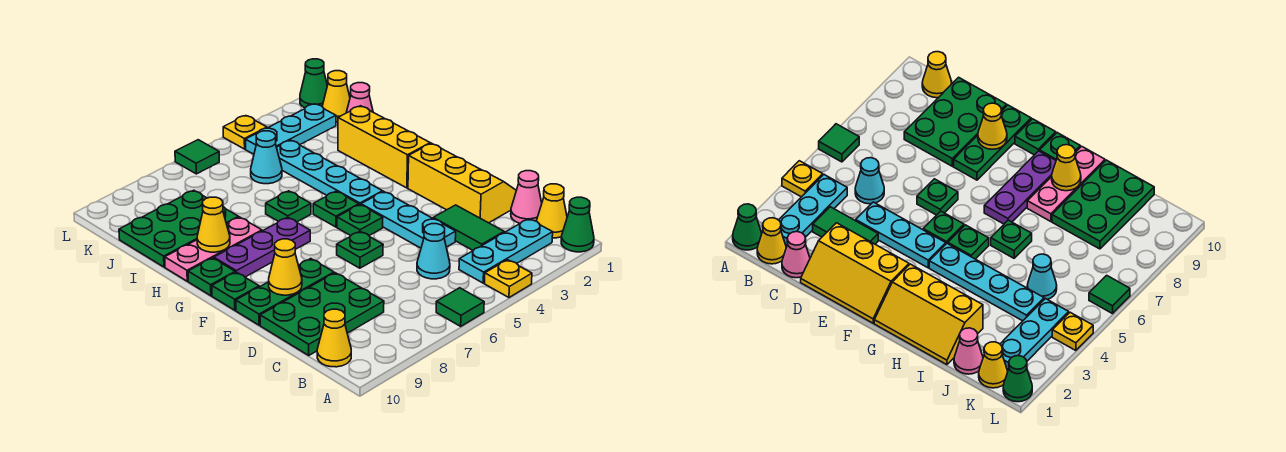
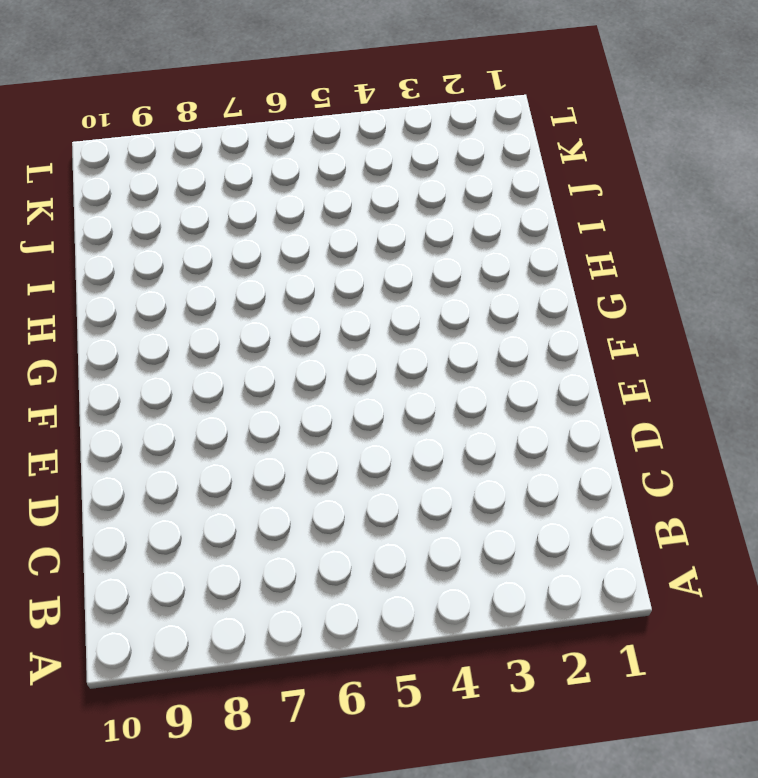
none -> green cone A1 level 1
none -> yellow plate A4 level 1
none -> green tile A6 level 1
none -> yellow cone B1 level 1

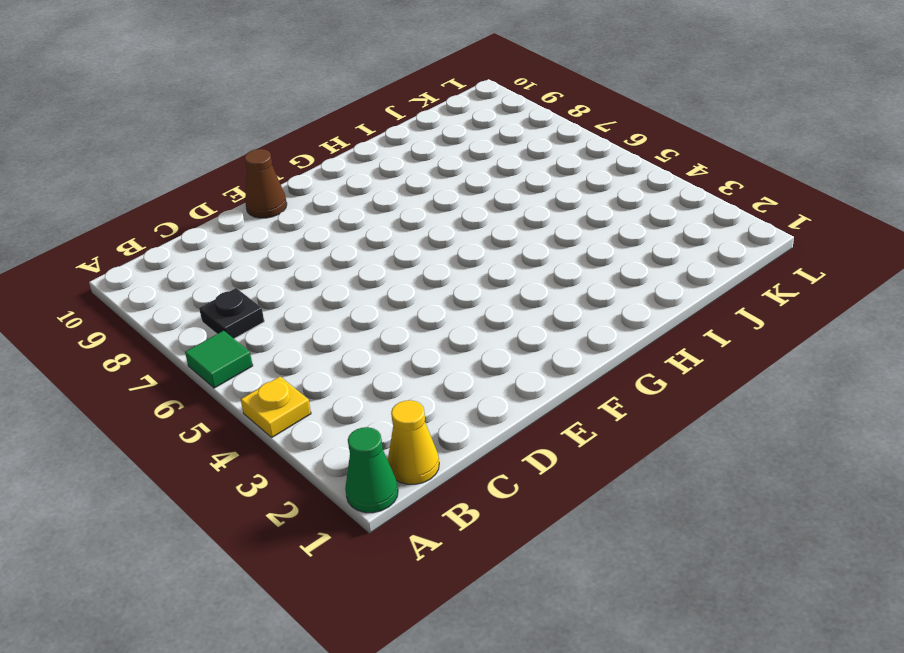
black plate B7 level 1 -> none
brown cone E10 level 1 -> green plate E8:E10 level 1
none -> cyan plate B2:B4 level 1
none -> yellow cone B10 level 1
none -> pink cone C1 level 1
none -> green tile C3:D3 level 1

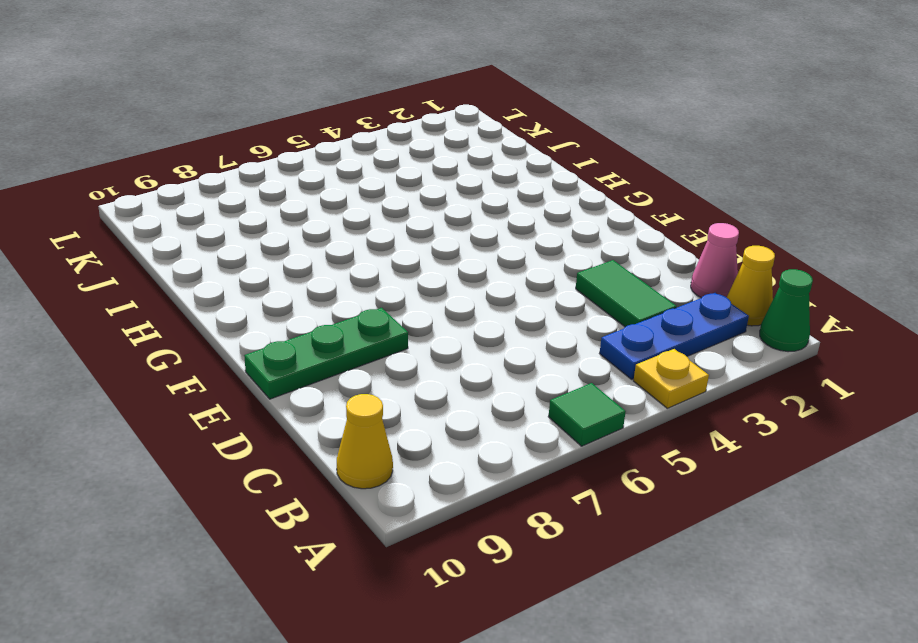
blue plate B2:B4 level 1 -> cyan plate B2:B4 level 1
none -> cyan cone C5 level 1
none -> green plate C8:D10 level 1
none -> yellow slope D1:F2 level 1 top 2
none -> cyan plate D4:F4 level 1

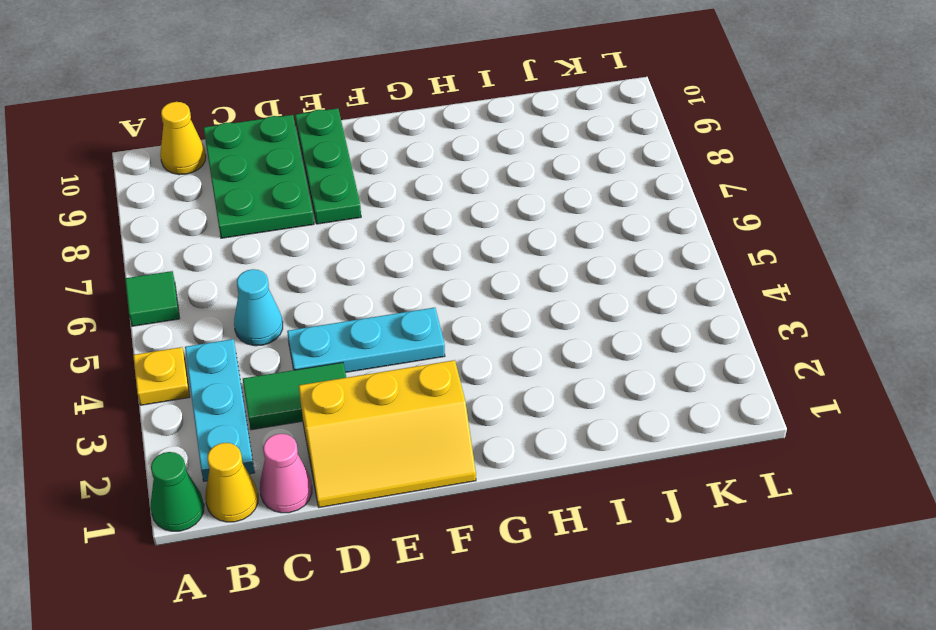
none -> green plate E6 level 1
none -> green plate F5 level 1
none -> green plate F10 level 1
none -> yellow slope G1:I2 level 1 top 2

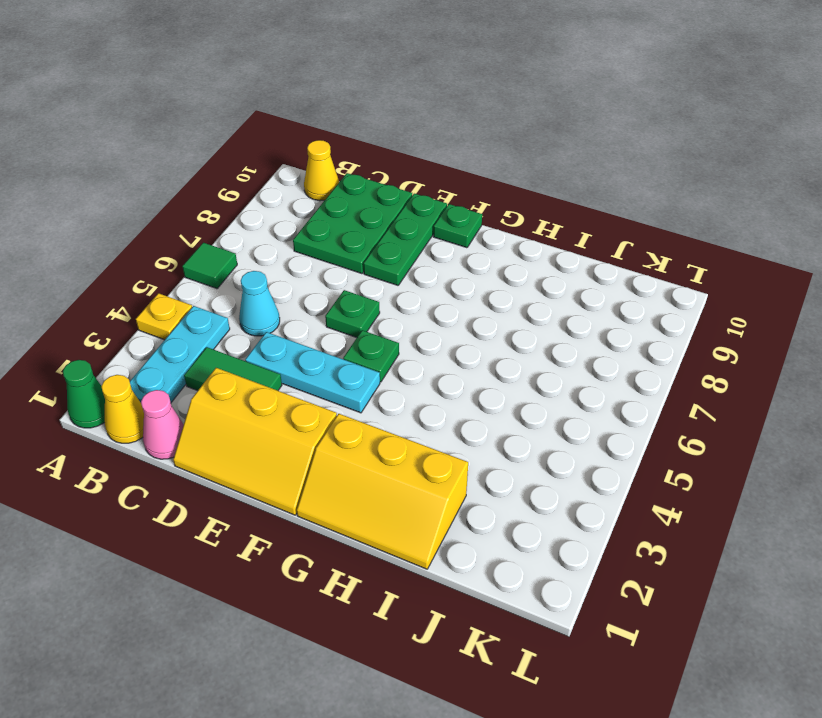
none -> cyan plate G4:J4 level 1
none -> green plate G5 level 1
none -> purple plate G7:G9 level 1
none -> green plate G10 level 1

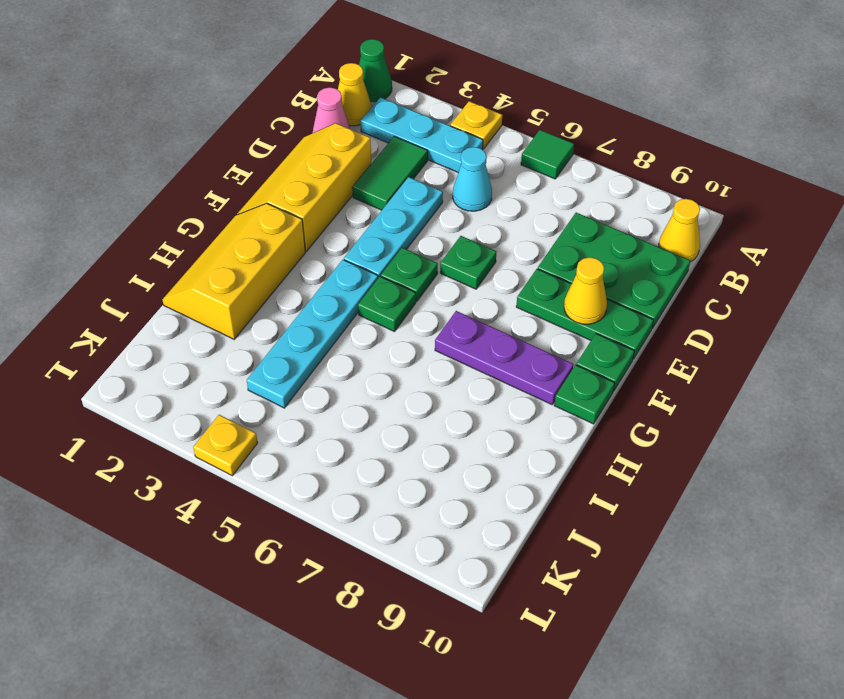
none -> green plate H6 level 1
none -> pink plate H8:H10 level 1
none -> green plate I8:J10 level 1
none -> pink cone J1 level 1

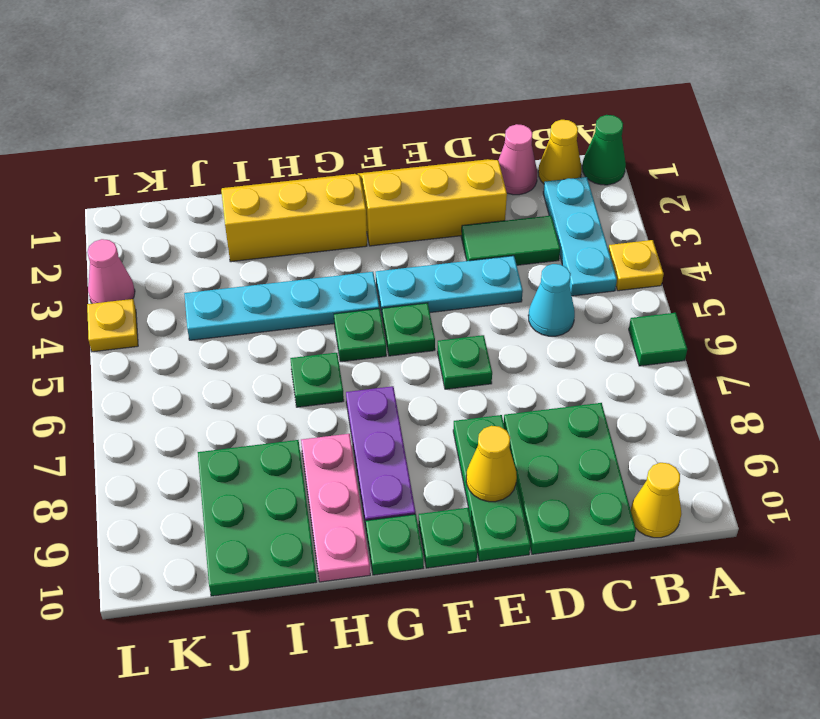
pink cone L3 level 1 -> pink cone J1 level 1
none -> cyan cone J5 level 1
none -> yellow cone K1 level 1
none -> cyan plate K2:K4 level 1
none -> green cone L1 level 1

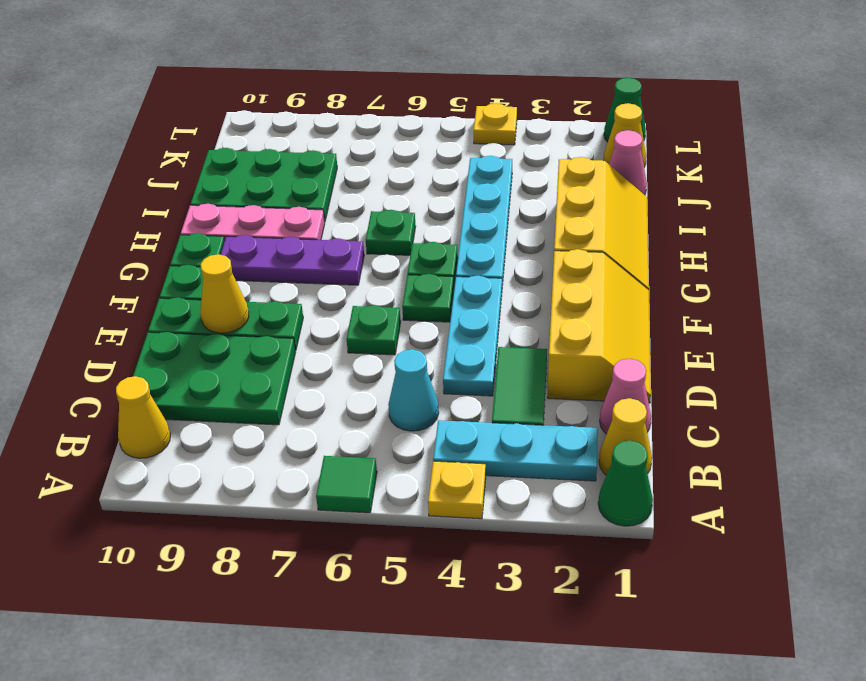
none -> cyan cone J5 level 1
none -> cyan plate K2:K4 level 1
none -> green tile L6 level 1
none -> yellow cone H9 level 2

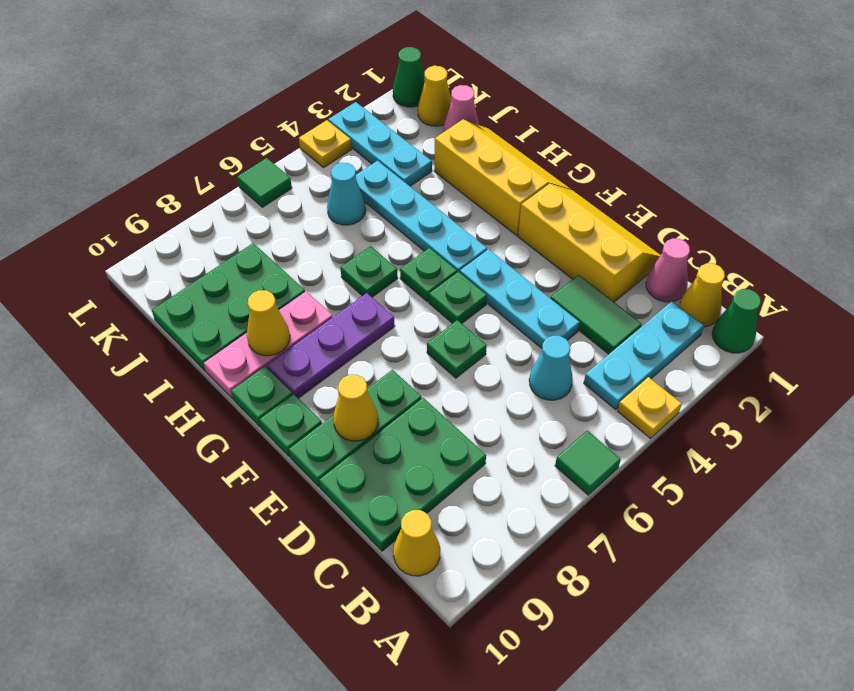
cyan plate J3:L3 level 1 -> cyan plate K2:K4 level 1

